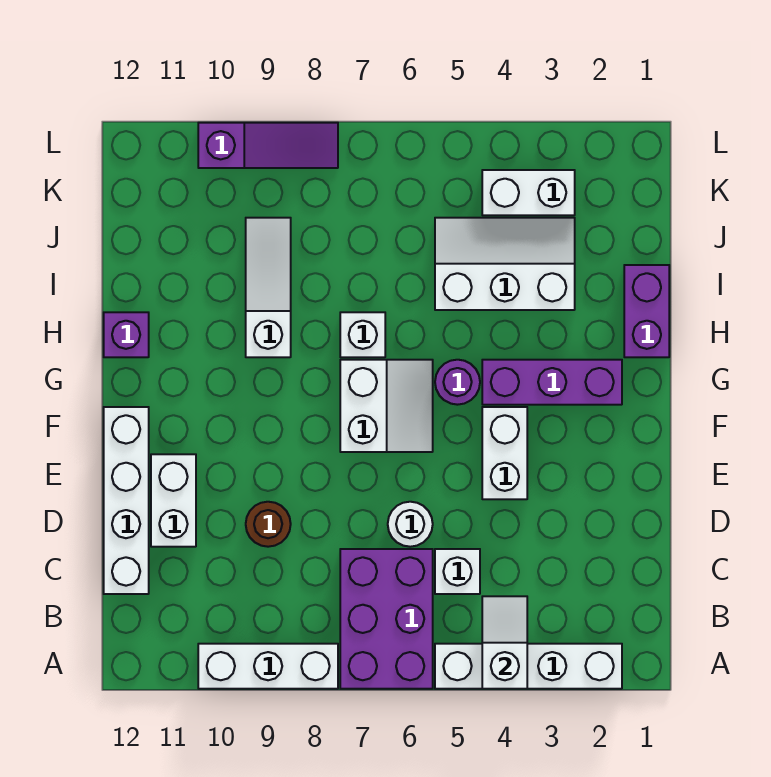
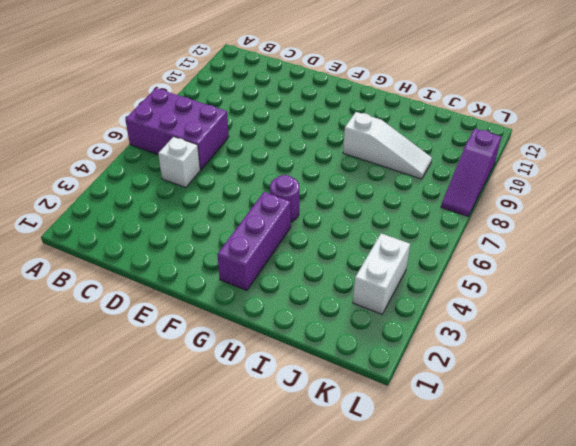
none -> white brick A2:A5 level 1
none -> white brick A8:A10 level 1
none -> white brick C12:F12 level 1

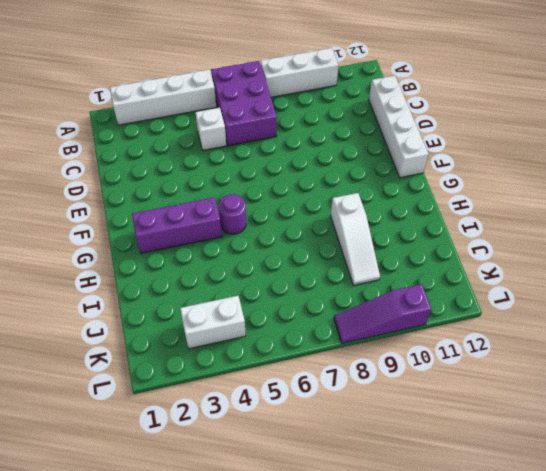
none -> white round brick D6 level 1
none -> brown round brick D9 level 1
none -> white brick D11:E11 level 1

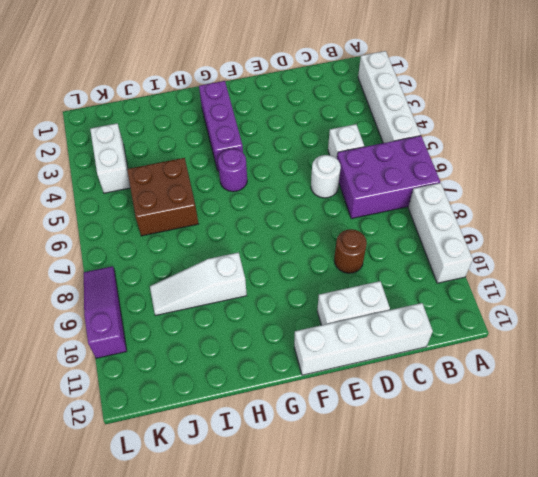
brown brick I5:J6 level 1 -> white slope I3:J5 level 1 top I
none -> white brick E4:F4 level 1
none -> white slope F6:G7 level 1 top 7
none -> purple brick H1:I1 level 1

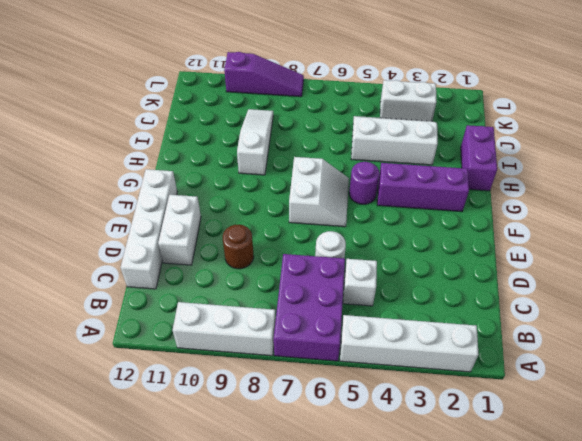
none -> white brick E4:F4 level 1
none -> white brick H7 level 1
none -> purple brick H12 level 1

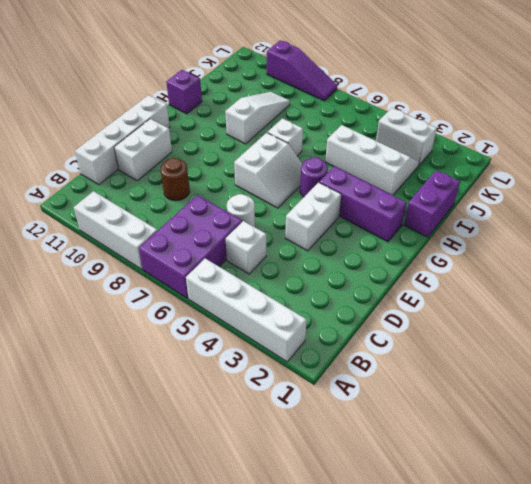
none -> white slope A4:B4 level 2 top A

